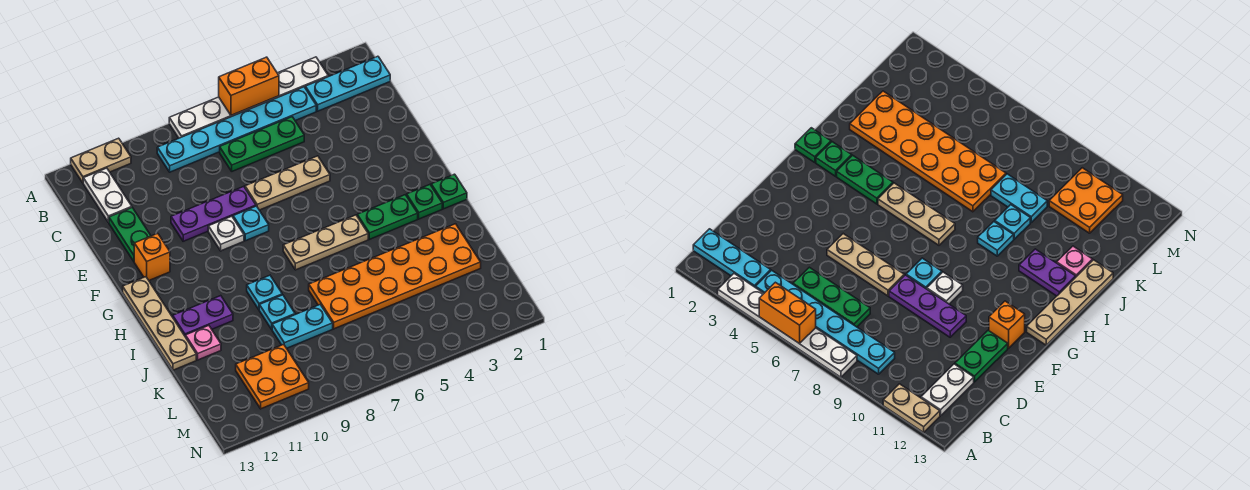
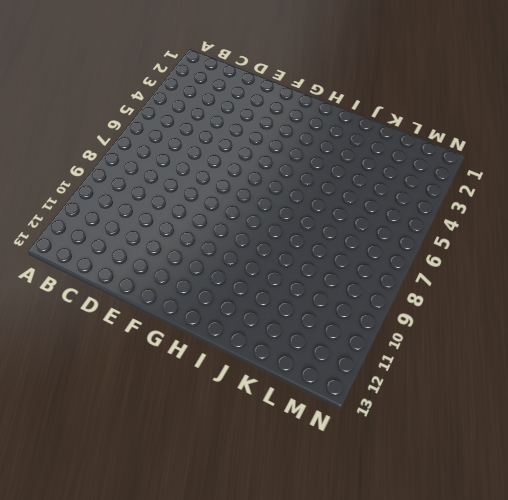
none -> white plate A3:A8 level 1
none -> tan plate A11:A12 level 1
none -> cyan plate B1:B3 level 1

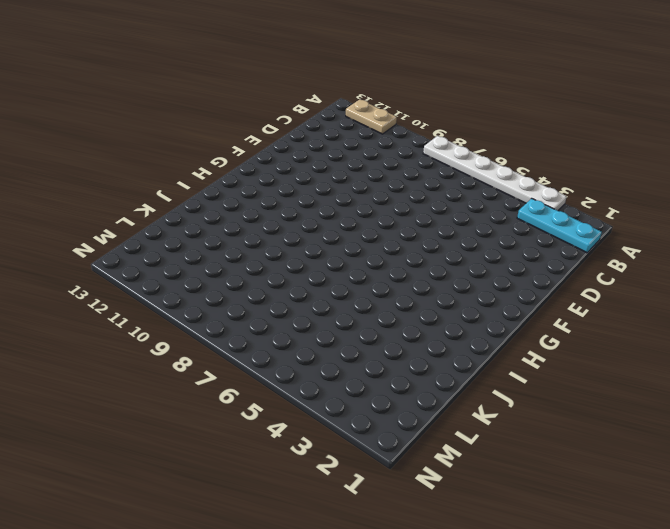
none -> cyan plate B4:B9 level 1
none -> white plate B12:C12 level 1
none -> green plate C5:C7 level 1

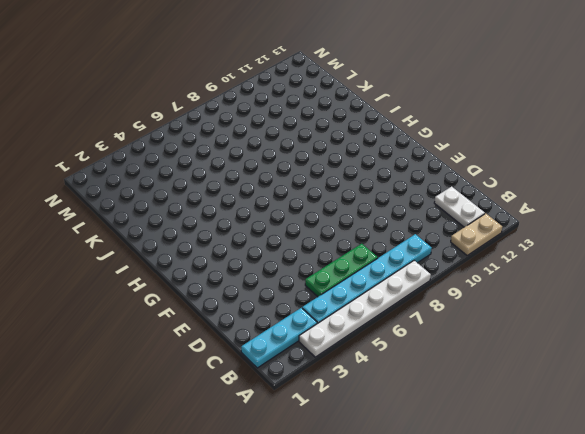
none -> green plate D12:E12 level 1
none -> tan plate E5:E7 level 1
none -> purple plate E8:E10 level 1

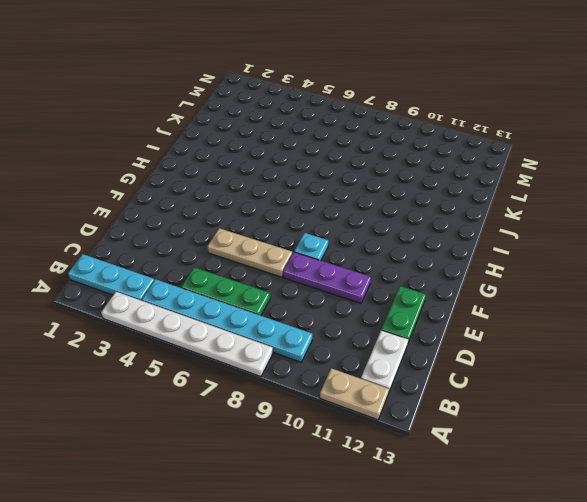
none -> white plate F9 level 1
none -> orange brick F12 level 1
none -> tan plate G13:J13 level 1

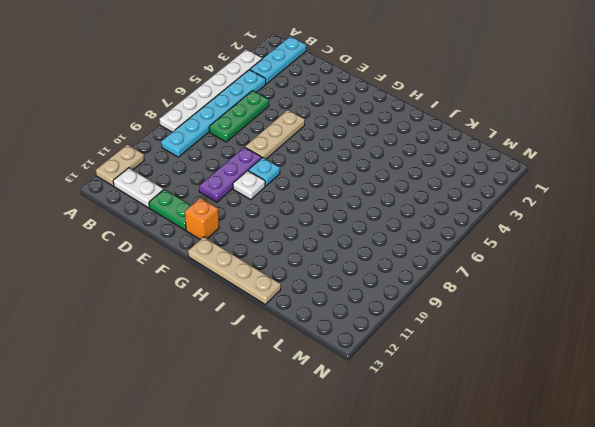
none -> green plate H1 level 1
none -> green plate H2 level 1
none -> green plate H3:H4 level 1

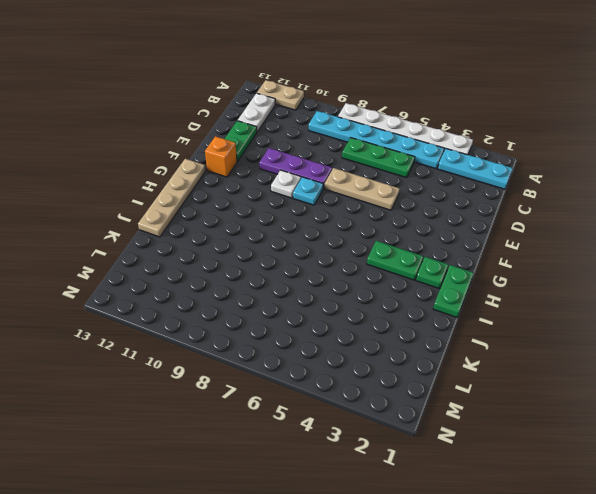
green plate H1:I1 level 1 -> green plate H1 level 1
none -> tan plate H5:H7 level 1
none -> cyan plate I9 level 1
none -> purple plate I11:I12 level 1

